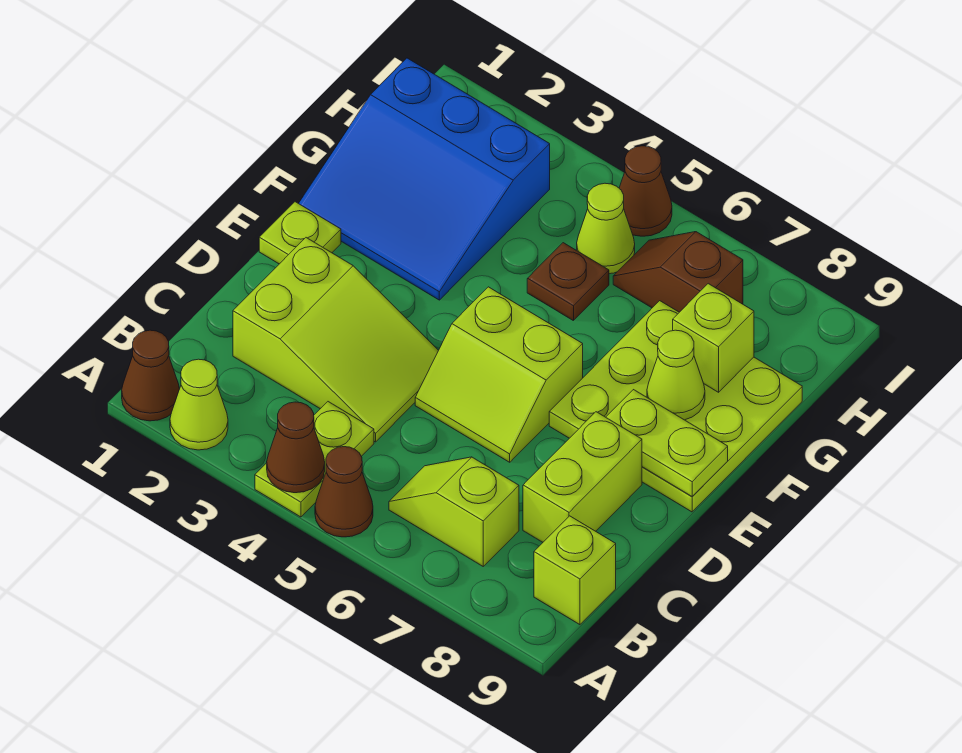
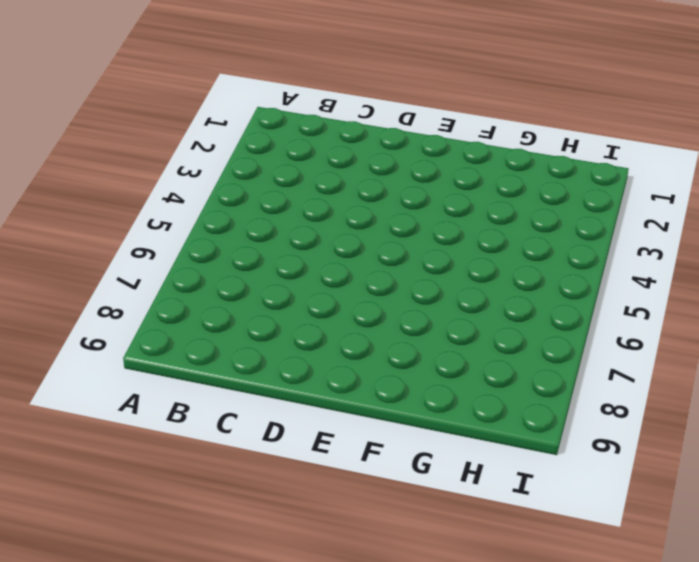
none -> brown cone A1 level 1
none -> lime cone A2 level 1
none -> lime plate A4:B4 level 1

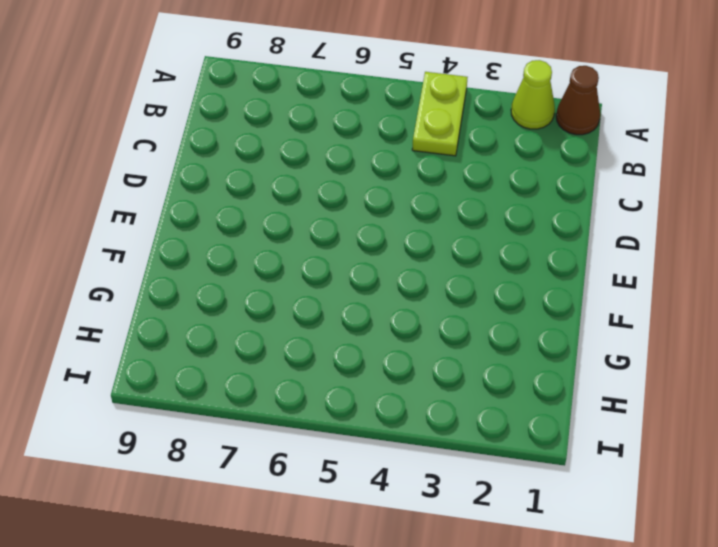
none -> brown cone A5 level 1
none -> lime slope B6:B7 level 1 top 7
none -> lime brick B9 level 1

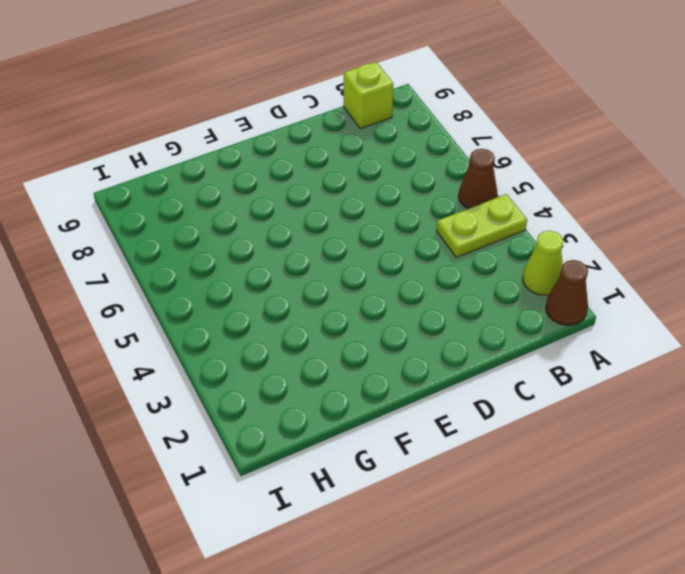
none -> lime slope B6:B7 level 1 top 7
none -> lime slope C2:D4 level 1 top 2
none -> lime brick C8:D8 level 1

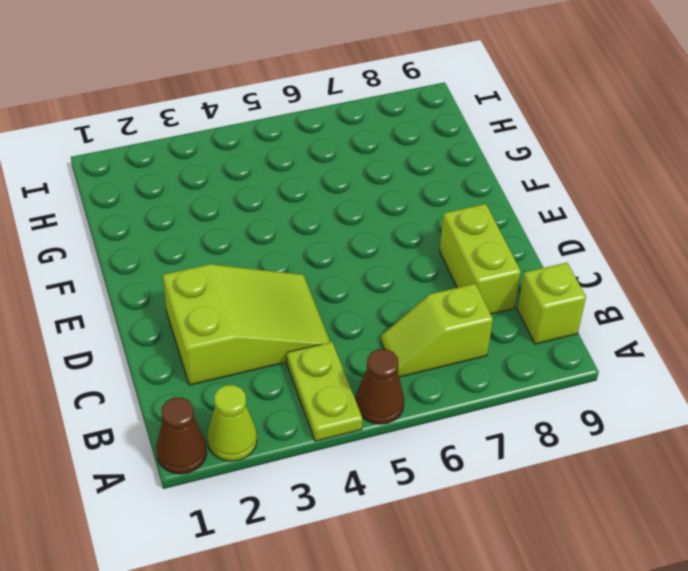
none -> lime slope D5:E6 level 1 top E
none -> lime plate E1 level 1
none -> lime plate E7:G9 level 1

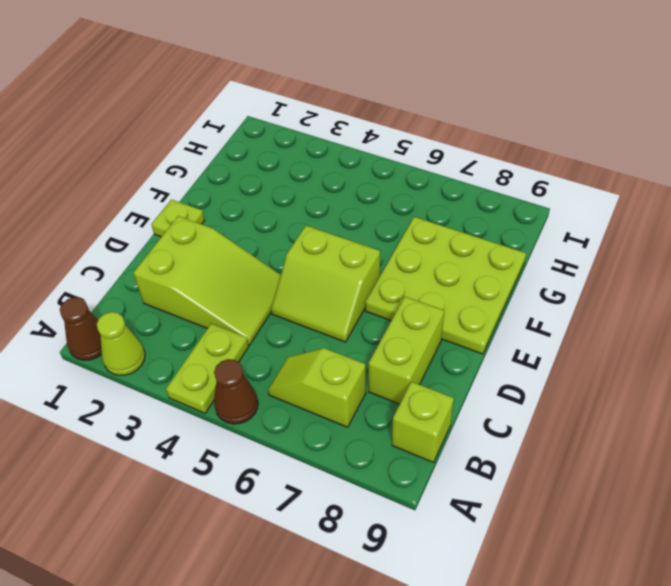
none -> blue slope F1:H3 level 1 top H
none -> brown plate G5 level 1
none -> lime cone H5 level 1

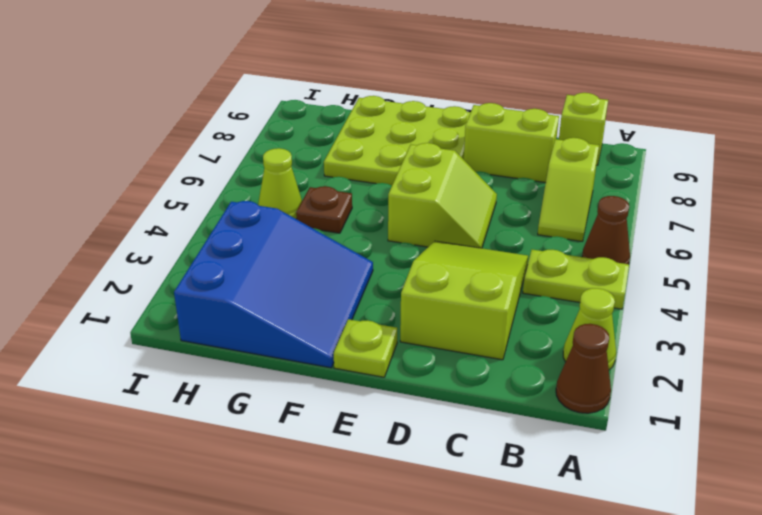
none -> brown slope H6:H7 level 1 top 7
none -> brown cone I5 level 1
none -> brown cone A4 level 2

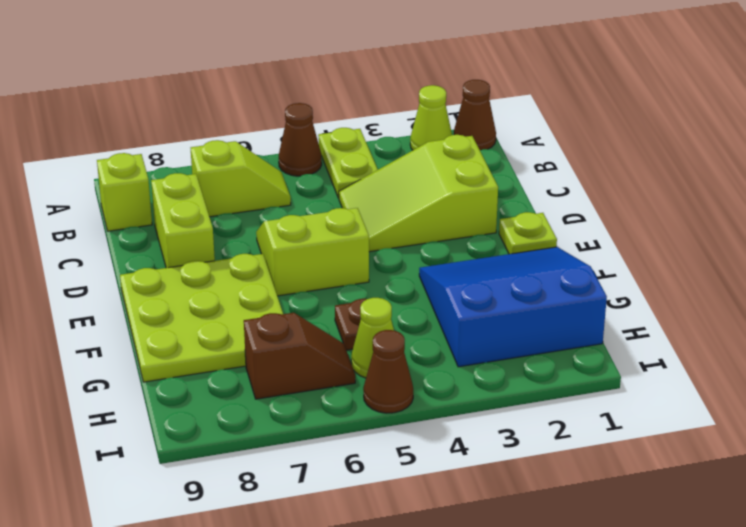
none -> brown cone A4 level 2
none -> lime plate E8:E9 level 2
none -> lime cone F8 level 2

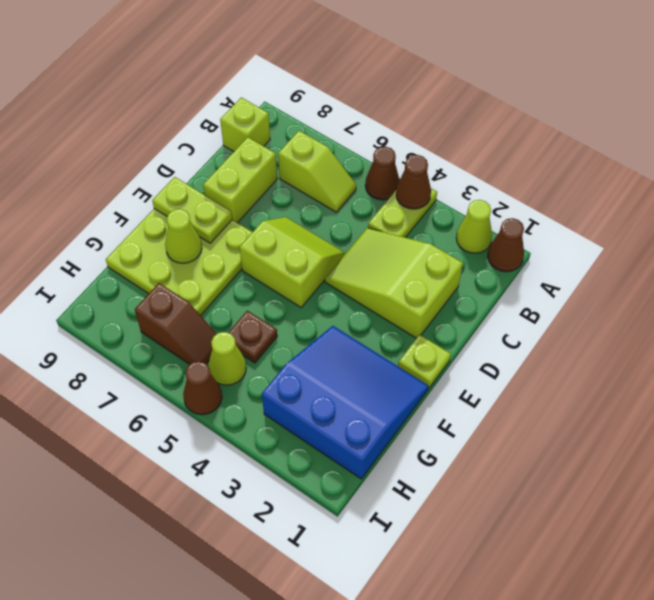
none -> lime brick G8 level 2

